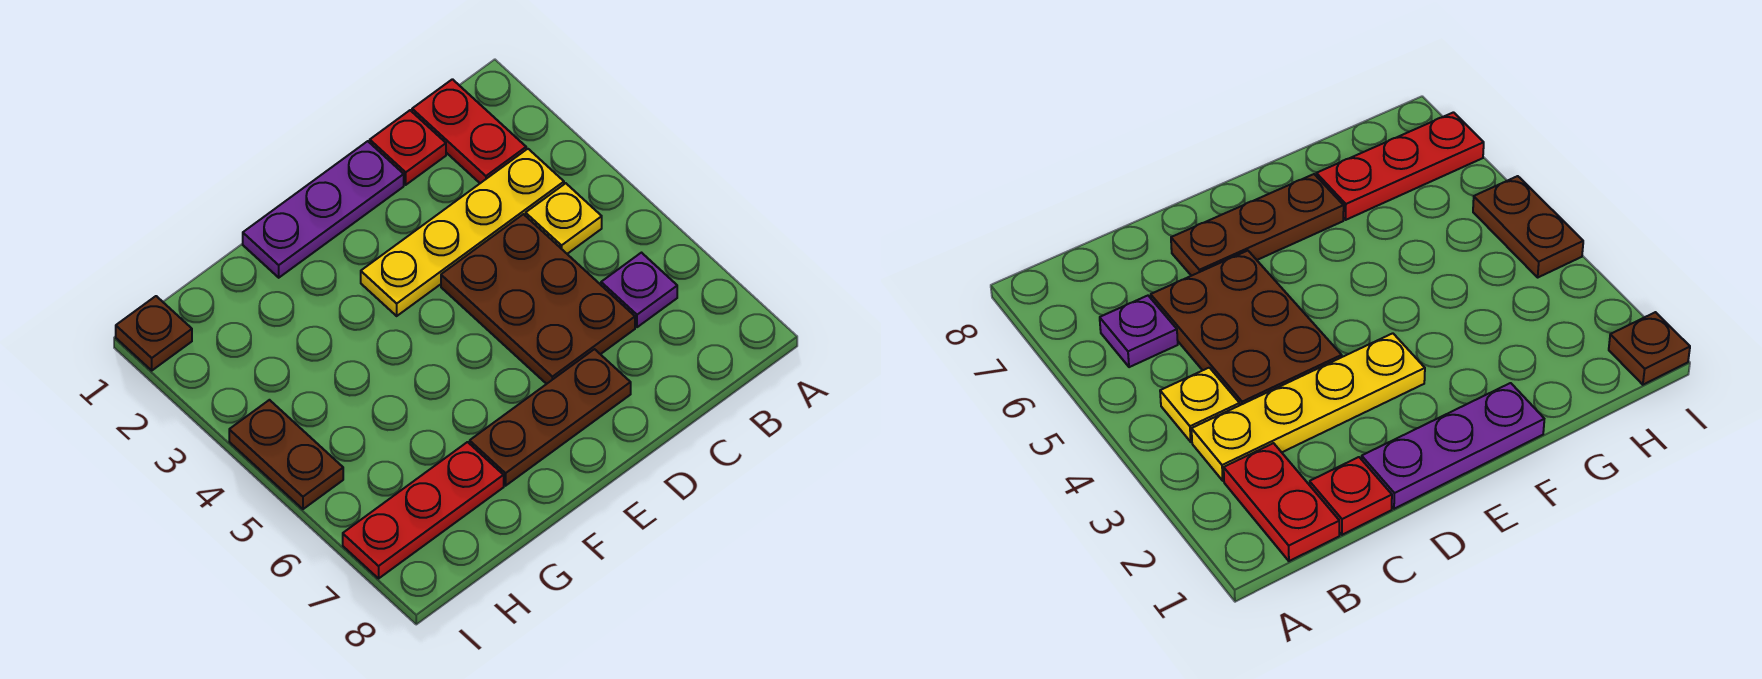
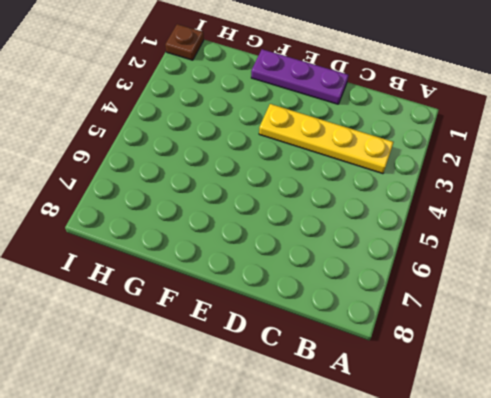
none -> red plate B1:B2 level 1
none -> yellow plate B4 level 1

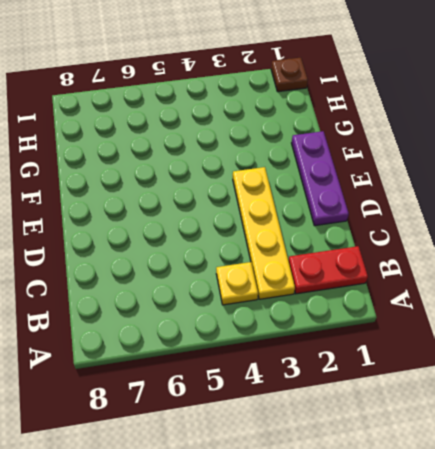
none -> purple plate B6 level 1
none -> red plate C1 level 1

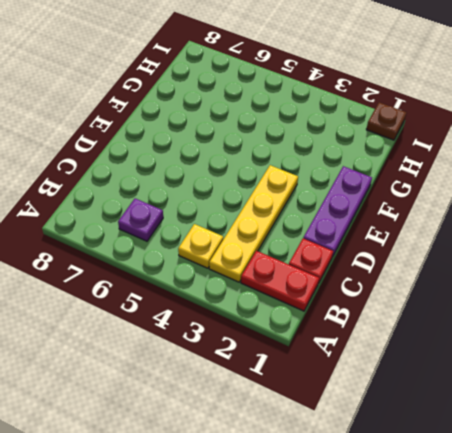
none -> brown plate C4:D6 level 1
none -> brown plate D7:F7 level 1

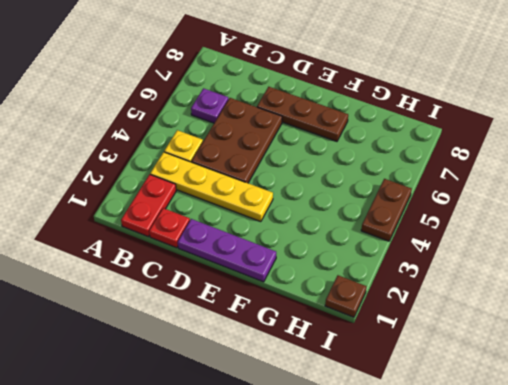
none -> red plate G7:I7 level 1

